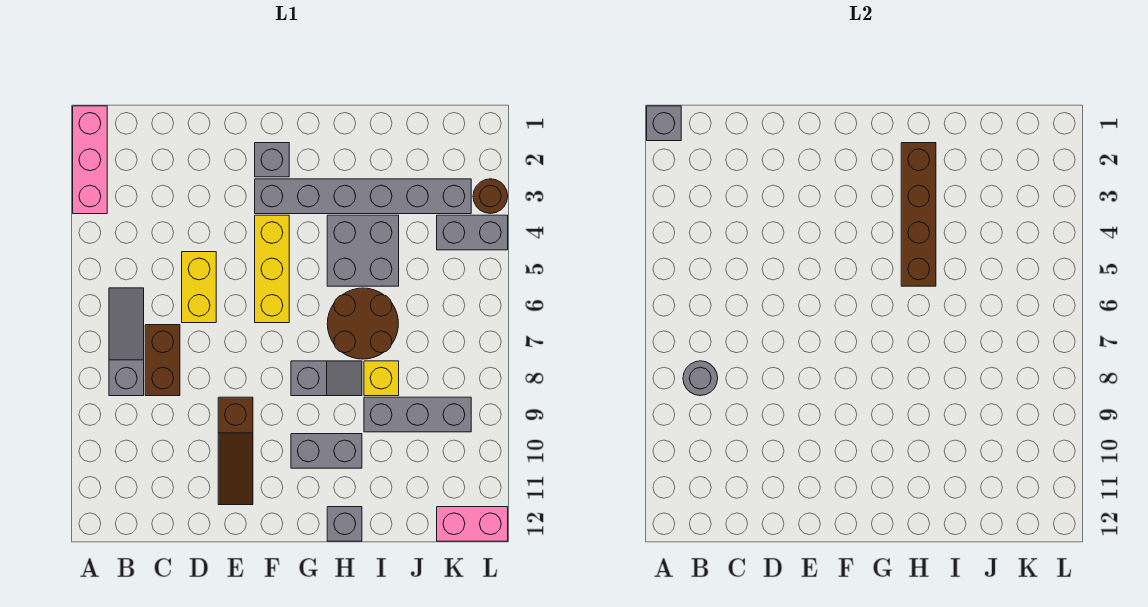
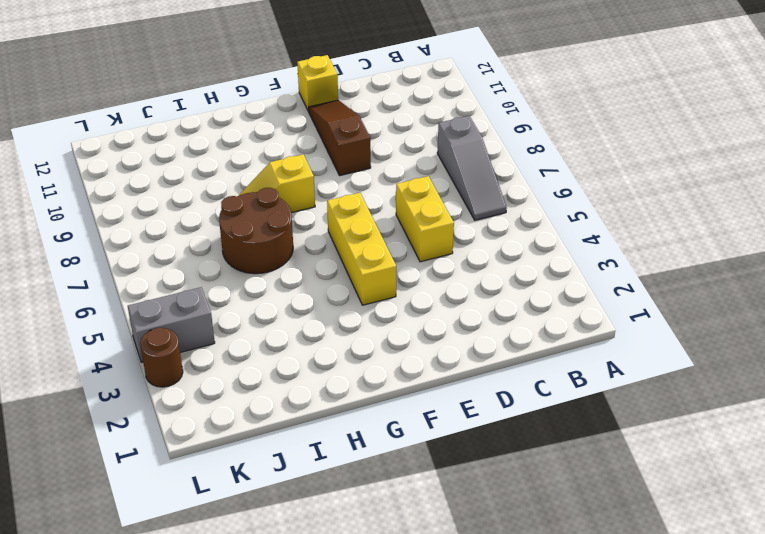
yellow brick E12 level 1 -> yellow brick I8 level 1
yellow slope G8:H8 level 1 top G -> grey slope G8:H8 level 1 top G
none -> pink brick A1:A3 level 1
none -> brown brick C7:C8 level 1
none -> grey brick F2 level 1

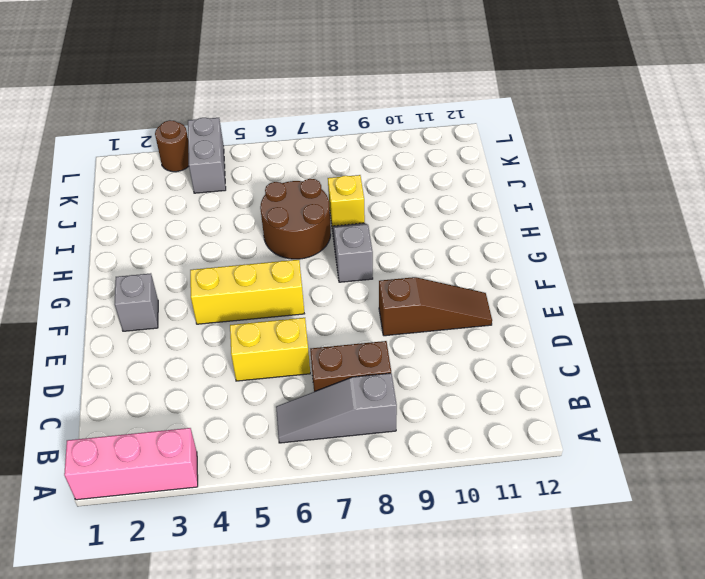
none -> grey brick F3:K3 level 1
none -> grey brick G10:H10 level 1
none -> grey brick H4:I5 level 1

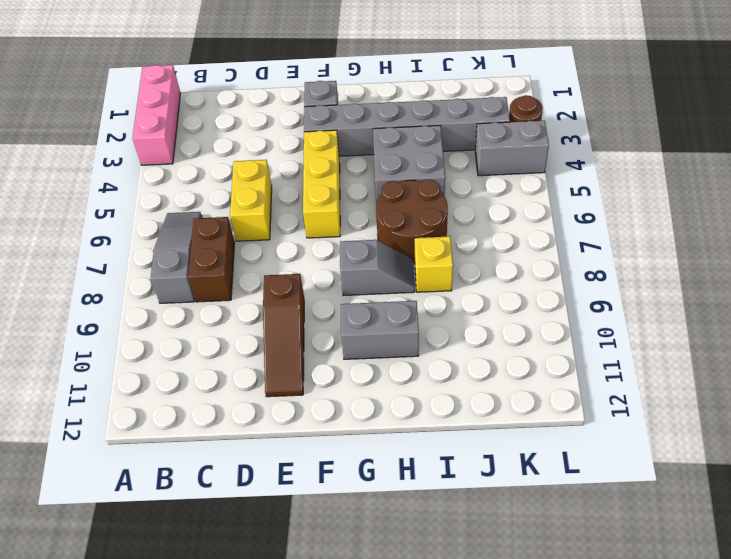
none -> grey brick H12 level 1
none -> grey brick I9:K9 level 1
none -> pink brick K12:L12 level 1

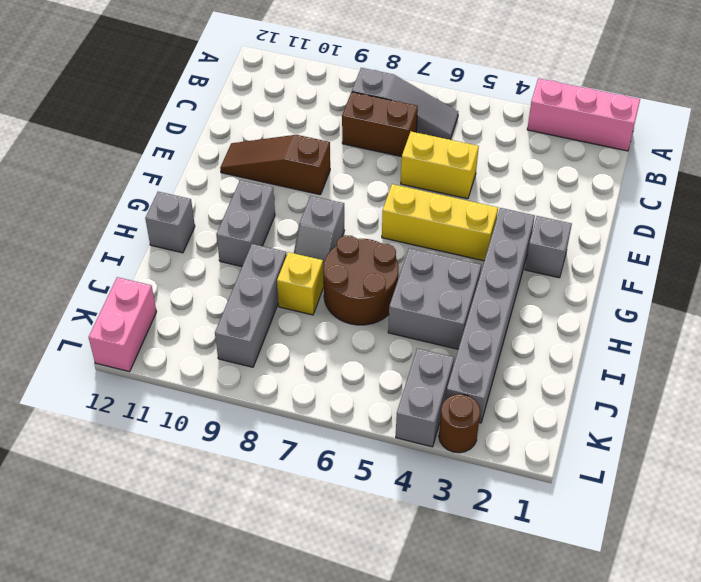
none -> grey brick A1 level 2
none -> grey round brick B8 level 2
none -> brown brick H2:H5 level 2

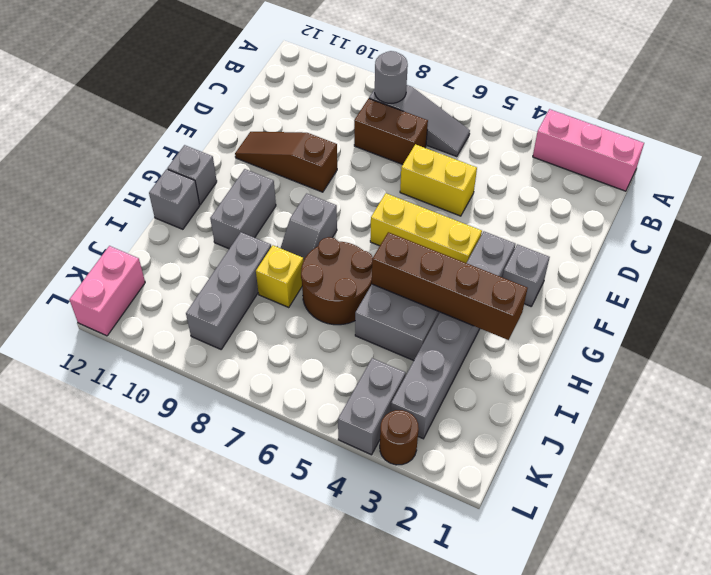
grey brick G12 level 1 -> grey brick A1 level 2

